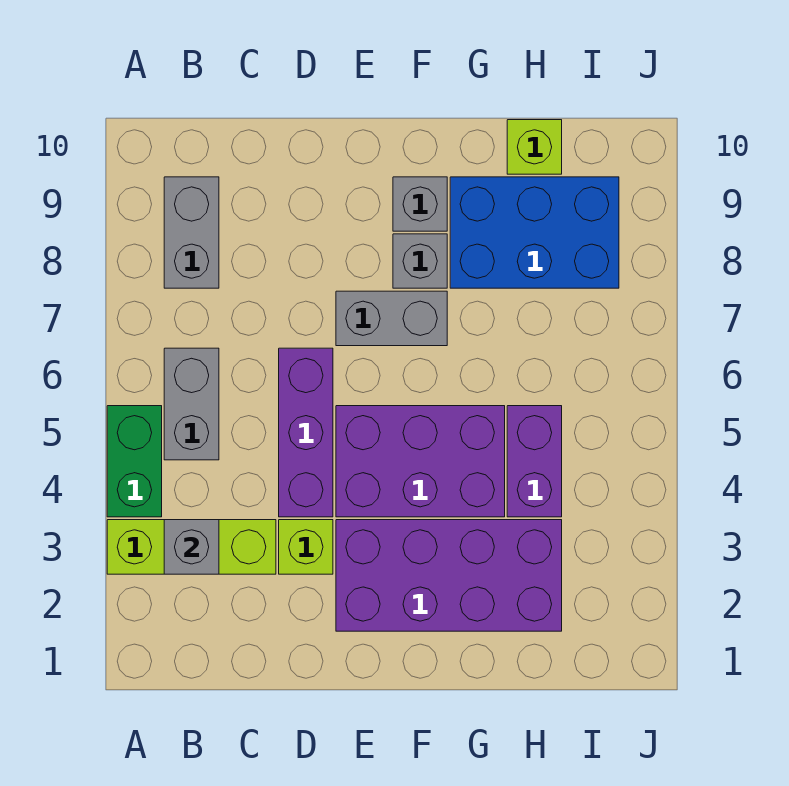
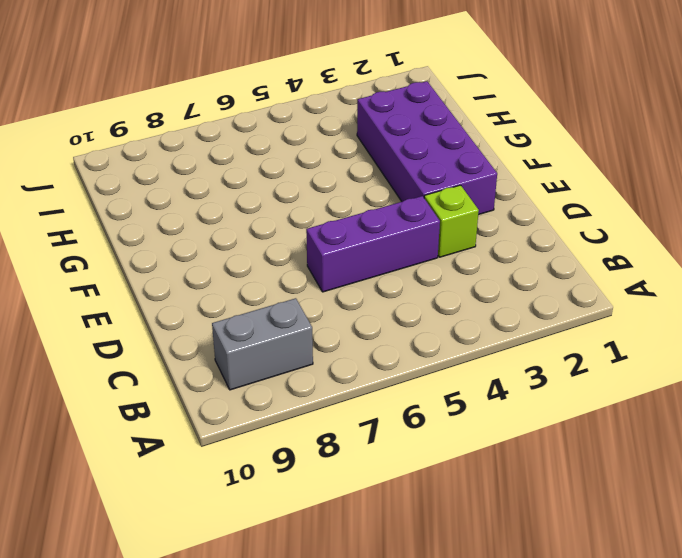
none -> lime brick A3:C3 level 1
none -> green brick A4:A5 level 1
none -> grey brick B5:B6 level 1

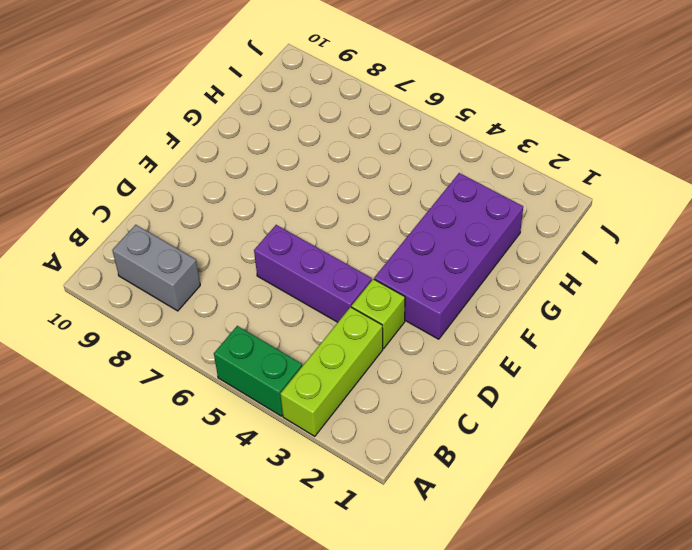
none -> grey brick B5:B6 level 1
none -> purple brick E4:G5 level 1
none -> grey brick E7:F7 level 1

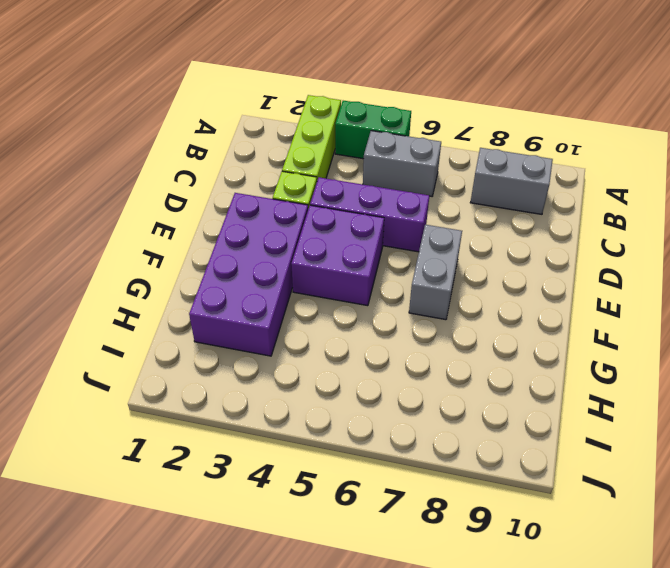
purple brick E4:F5 level 1 -> purple brick E4:G5 level 1
none -> grey brick F8 level 1
none -> grey brick F9 level 1
none -> blue brick G8:I9 level 1

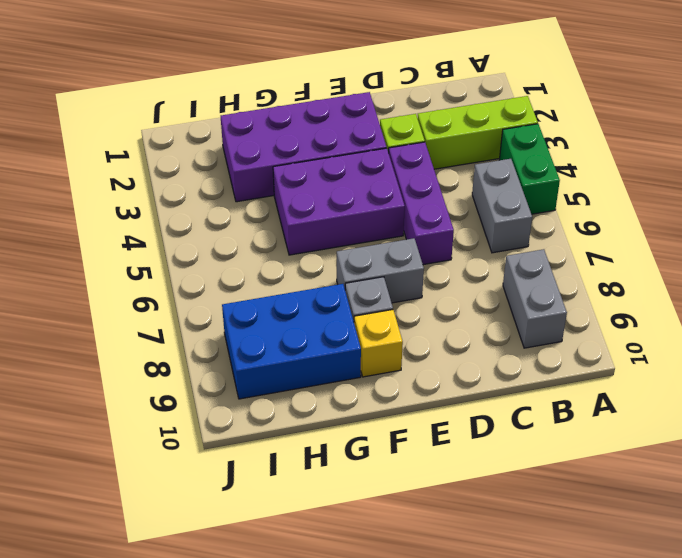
yellow brick F9 level 1 -> grey brick F9 level 1
none -> purple brick H4:H5 level 1
none -> lime brick H10 level 1
none -> grey brick B3 level 2

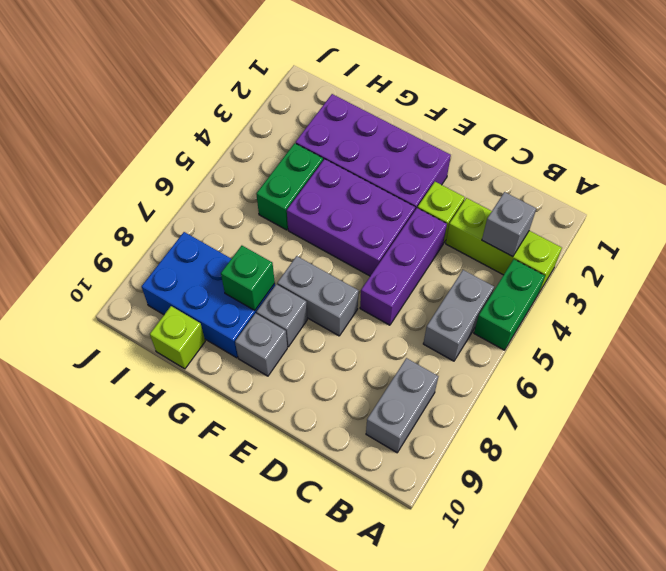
green brick G8 level 2 -> none
green brick H4:H5 level 1 -> purple brick H4:H5 level 1

